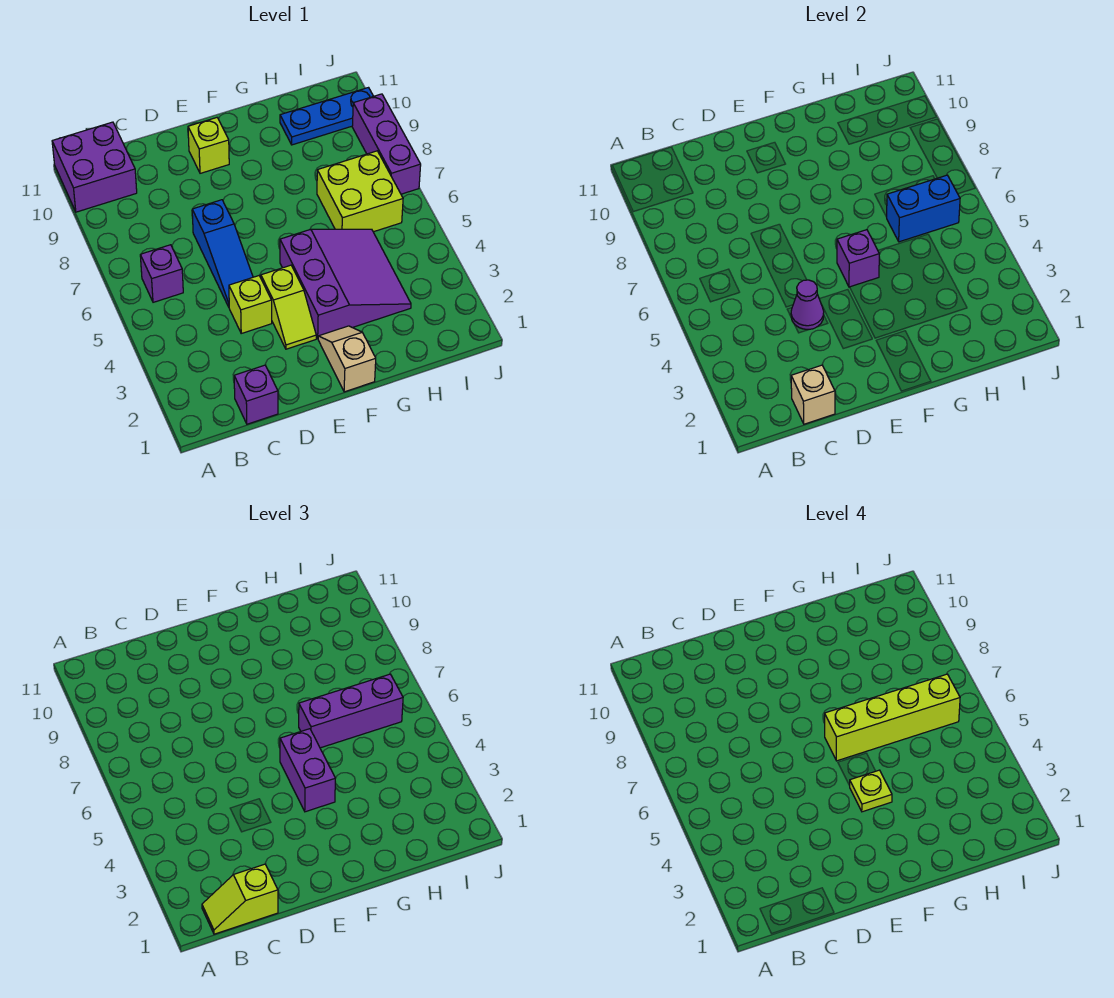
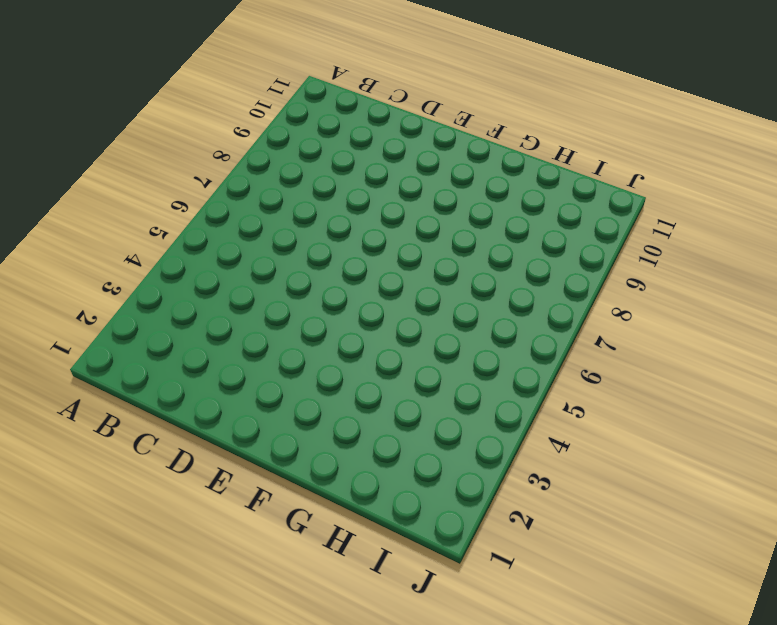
none -> purple brick A10:B11 level 1
none -> purple brick B6 level 1
none -> purple brick C1 level 1

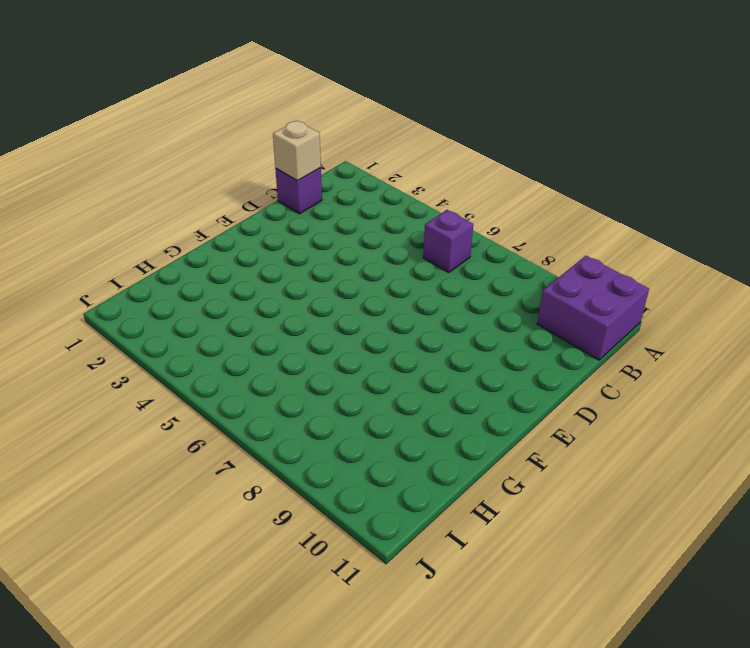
none -> lime brick D4 level 1
none -> blue slope D5:D7 level 1 top 7
none -> lime slope E3:E4 level 1 top 4

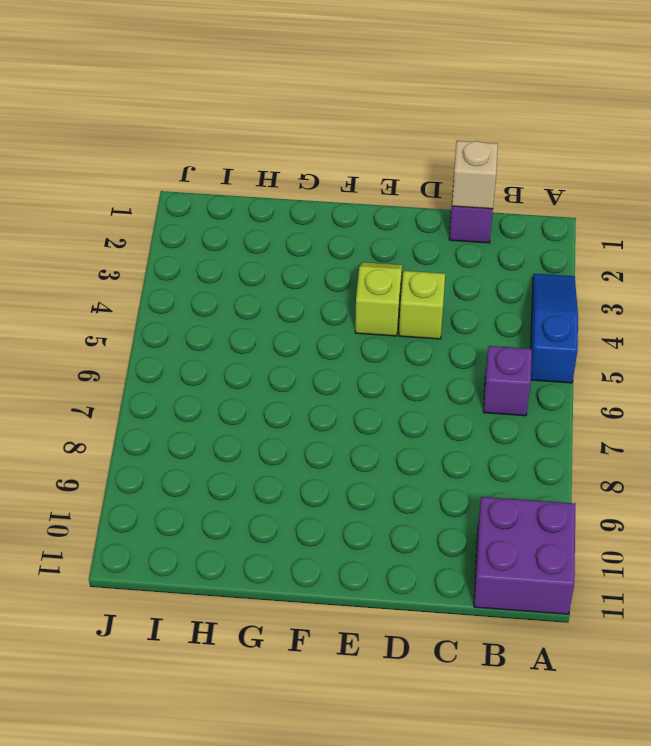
blue slope A3:A5 level 1 top 5 -> blue slope D5:D7 level 1 top 7
none -> lime brick E10 level 1
none -> tan slope F1:F2 level 1 top 1
none -> purple slope F3:H5 level 1 top F

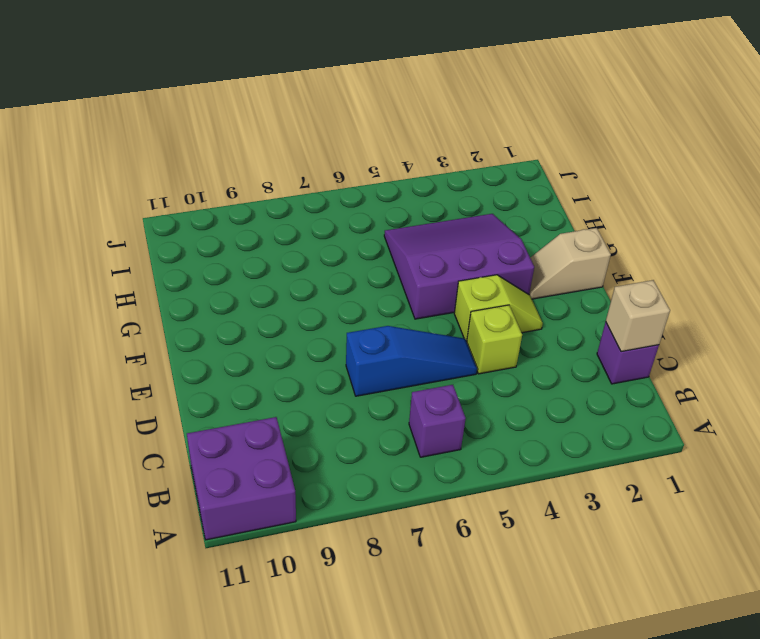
none -> lime brick E10 level 1
none -> lime brick H6:I7 level 1
none -> blue plate H10:J10 level 1

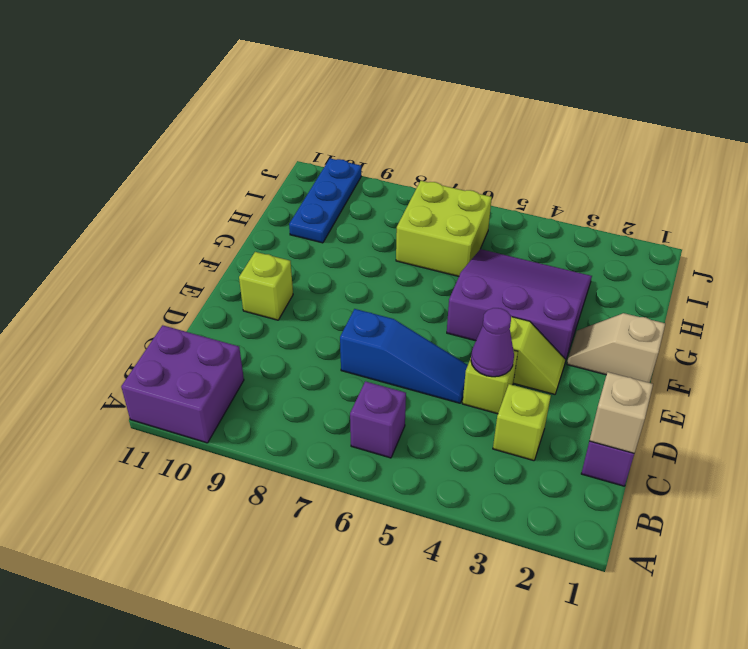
lime brick C3 level 1 -> none
none -> purple brick J7:J9 level 1
none -> purple brick F5 level 2
none -> blue brick H6:I6 level 2

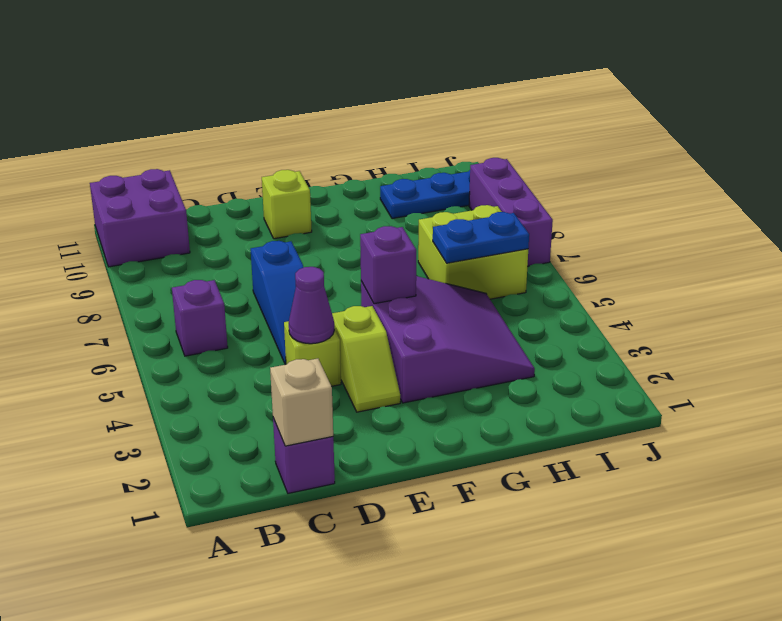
blue plate H6:I6 level 2 -> blue brick H6:I6 level 2
none -> tan slope F1:F2 level 1 top 1
none -> lime slope B1:C1 level 3 top C
none -> purple brick F4:F5 level 3

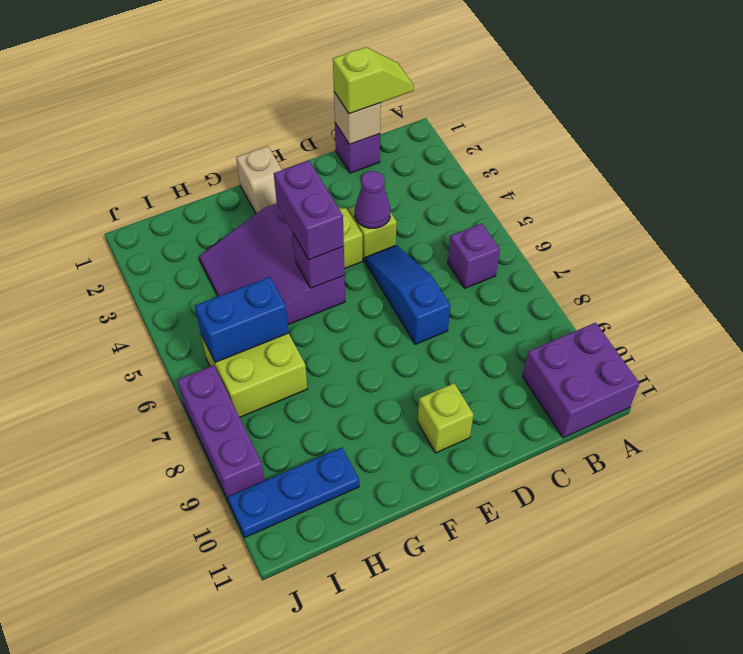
none -> purple brick G6:I6 level 3
none -> lime plate F4 level 4
none -> lime brick F6:I6 level 4

